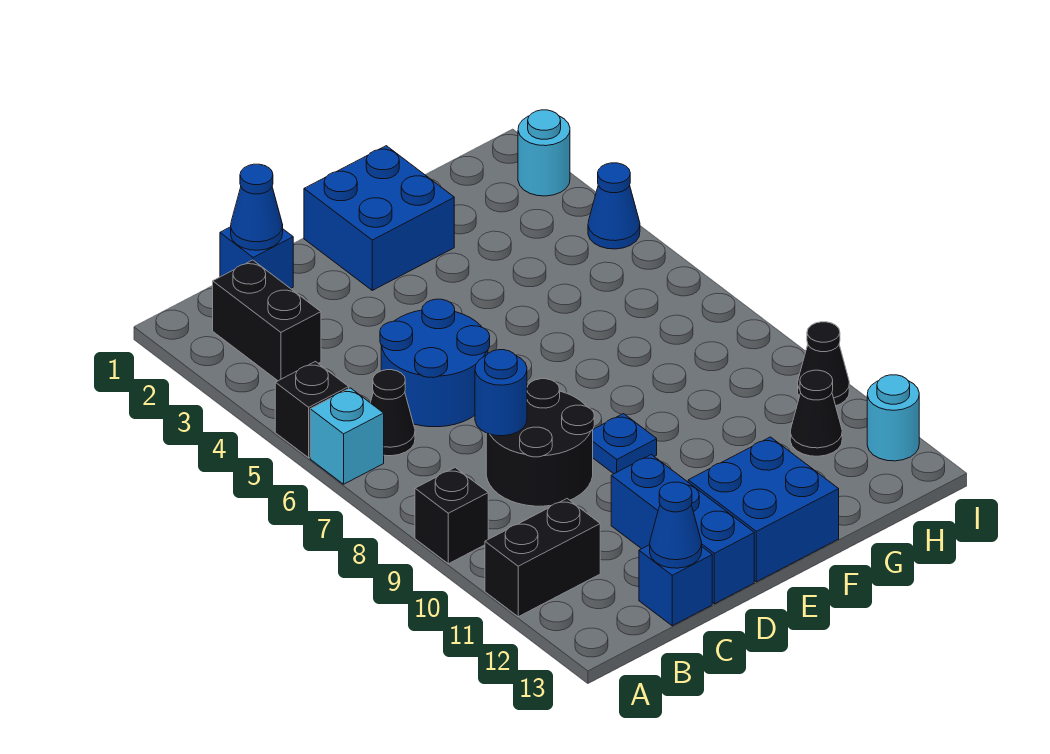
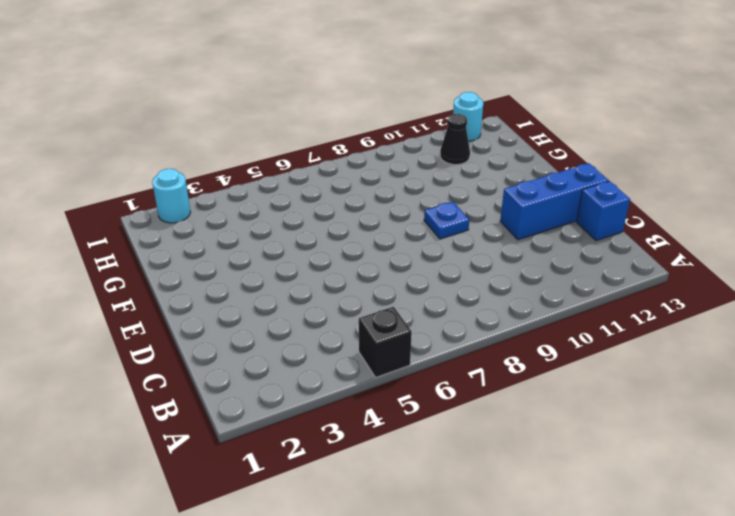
none -> cyan brick A6 level 1
none -> black brick A9 level 1
none -> black brick A11:B11 level 1

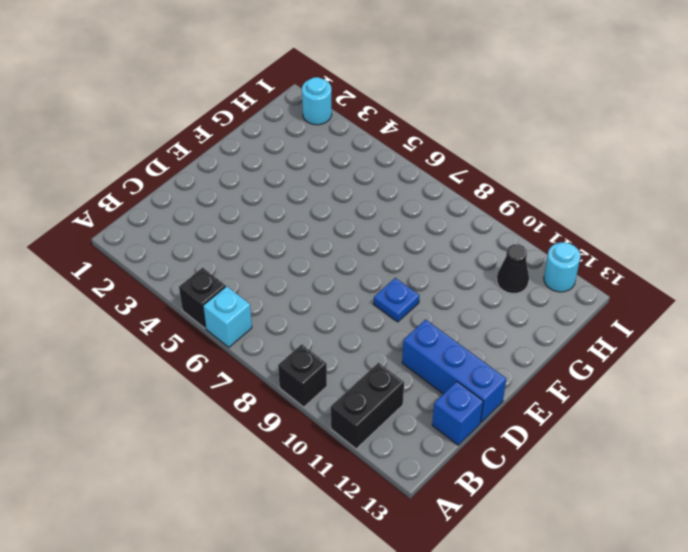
none -> black brick B2:B3 level 1
none -> black cone B6 level 1
none -> blue brick C1 level 1

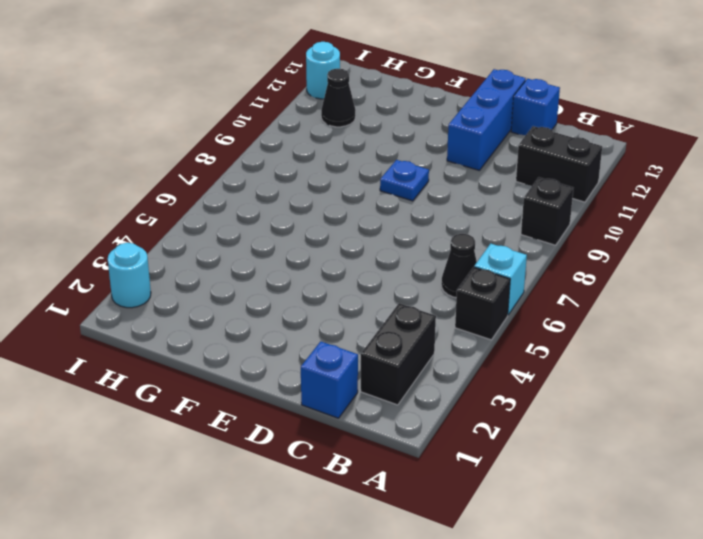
none -> blue round brick C5:D6 level 1
none -> black round brick C8:D9 level 1
none -> blue brick E1:F2 level 1

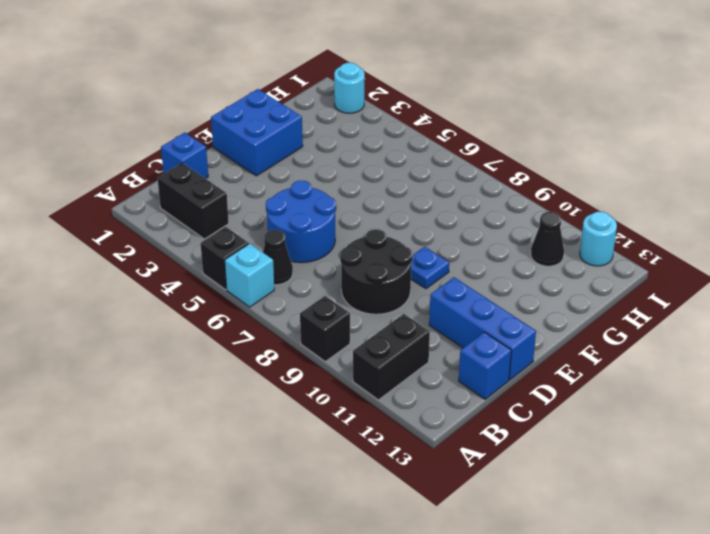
none -> blue brick E12:F13 level 1
none -> blue cone I4 level 1
none -> black cone I10 level 1

